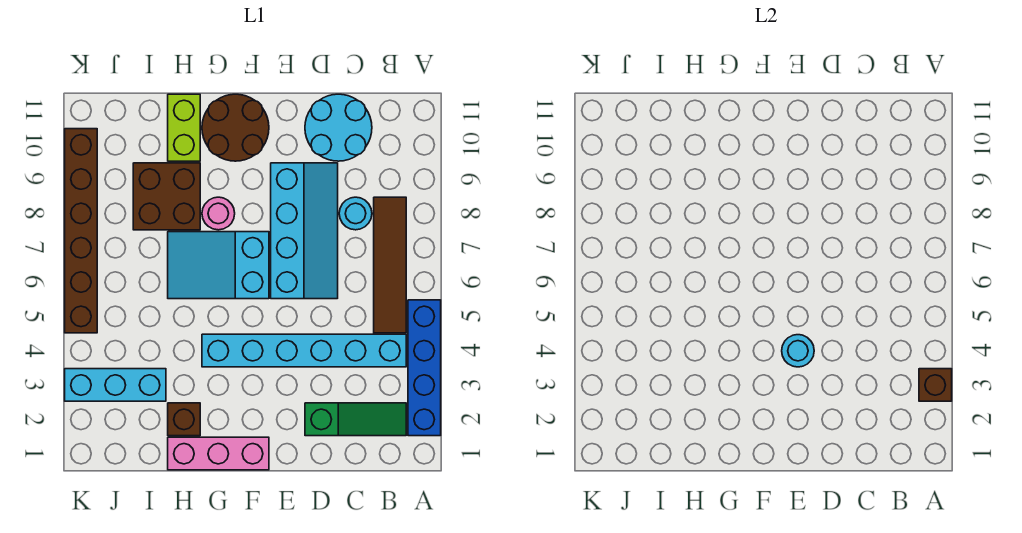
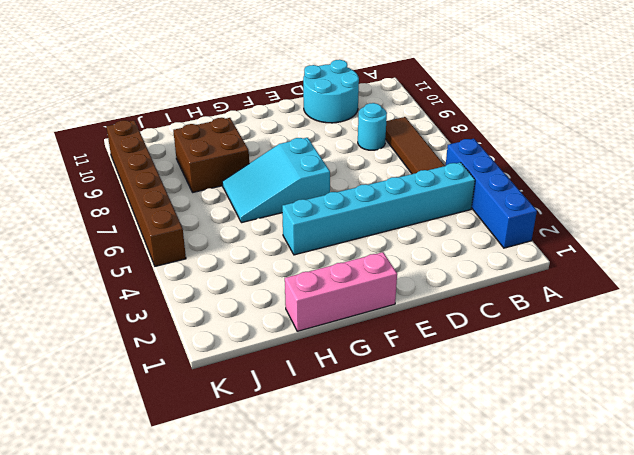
none -> green slope B2:D2 level 1 top D
none -> cyan slope D6:E9 level 1 top E
none -> brown round brick F10:G11 level 1

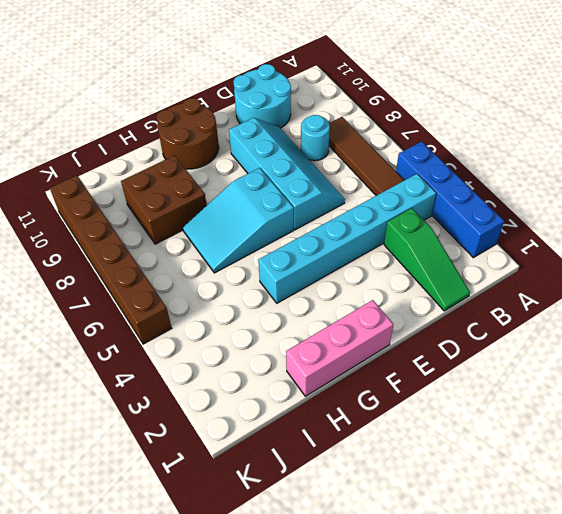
green slope C1:C3 level 1 top 3 -> green slope B2:D2 level 1 top D
none -> pink round brick G8 level 1
none -> brown brick H2 level 1
none -> lime brick H10:H11 level 1

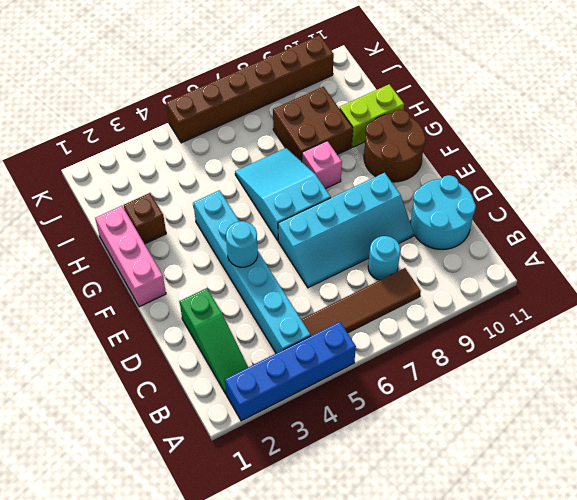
pink brick G8 level 1 -> pink round brick G8 level 1
none -> cyan brick I3:K3 level 1
none -> brown brick A3 level 2

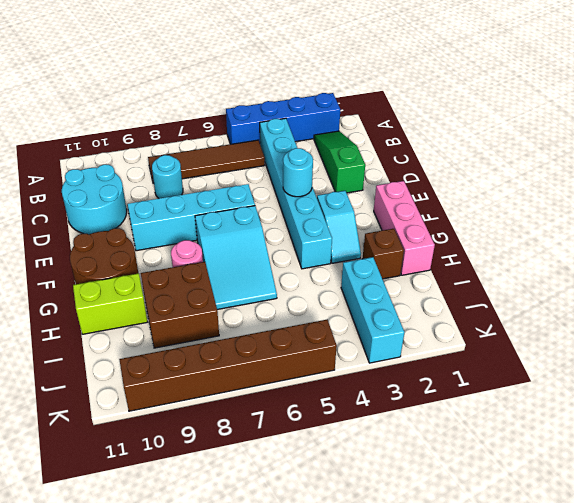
cyan slope F3:G3 level 1 top F -> none
none -> brown brick A3 level 2

